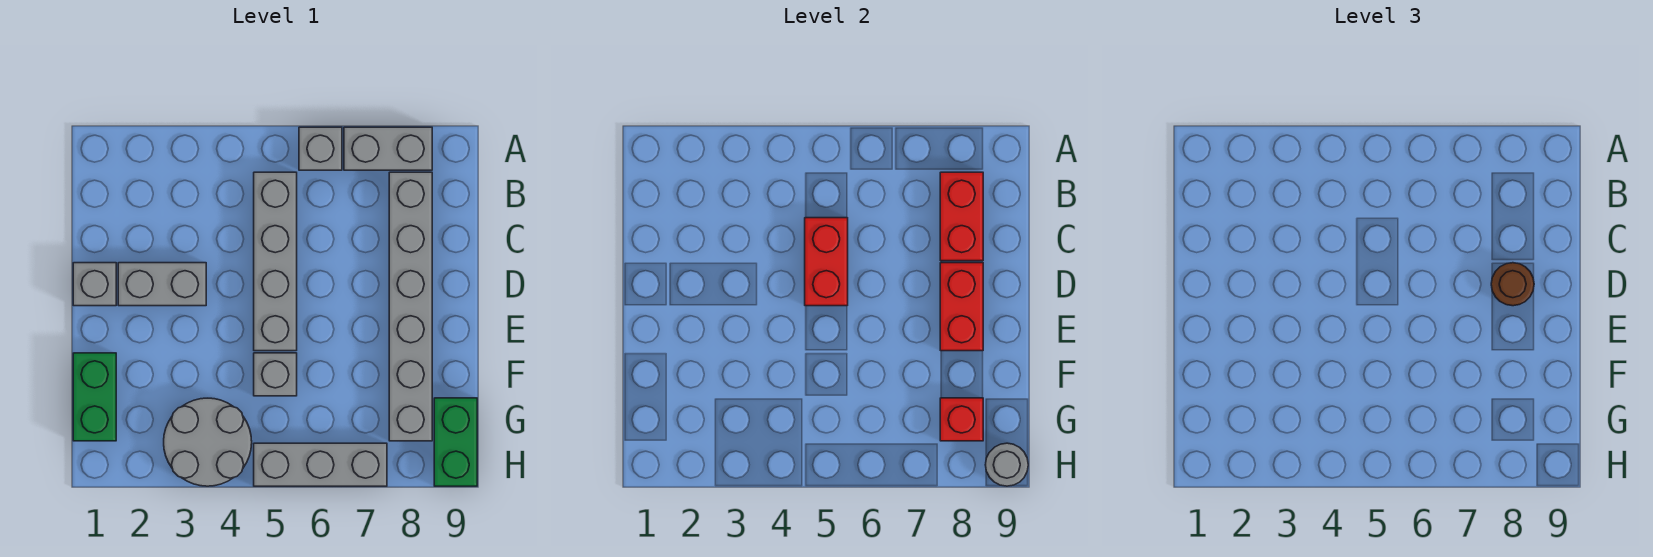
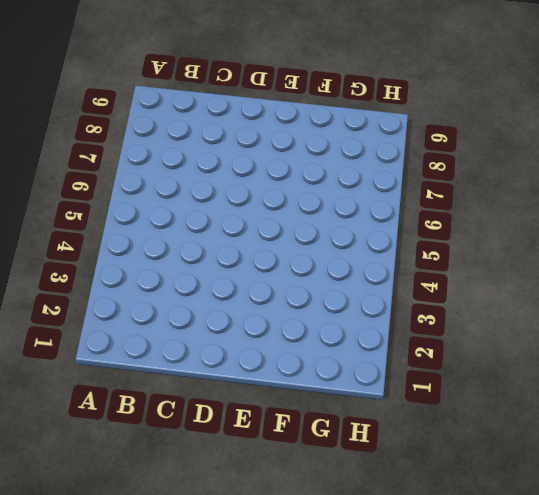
none -> grey brick A6 level 1
none -> grey brick A7:A8 level 1
none -> grey brick B5:E5 level 1

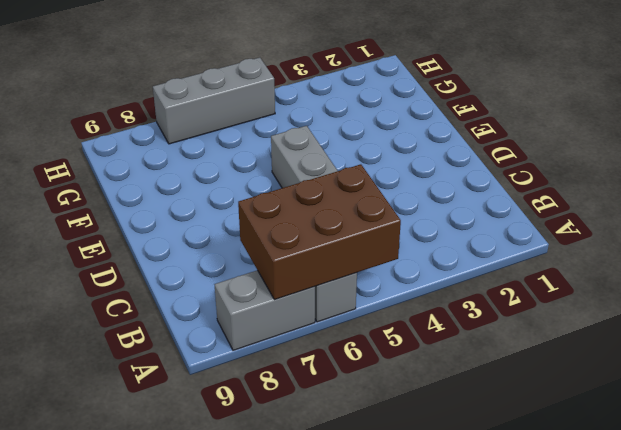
brown brick A5:B7 level 2 -> none
none -> grey brick B8:G8 level 1
none -> grey brick D1 level 1
none -> grey brick D2:D3 level 1

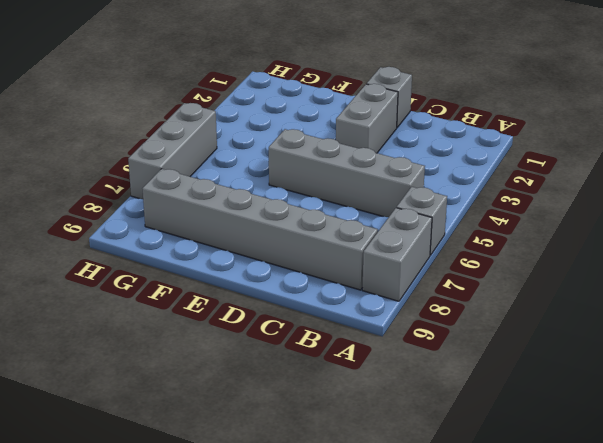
none -> green brick F1:G1 level 1
none -> grey brick F5 level 1
none -> grey round brick G3:H4 level 1

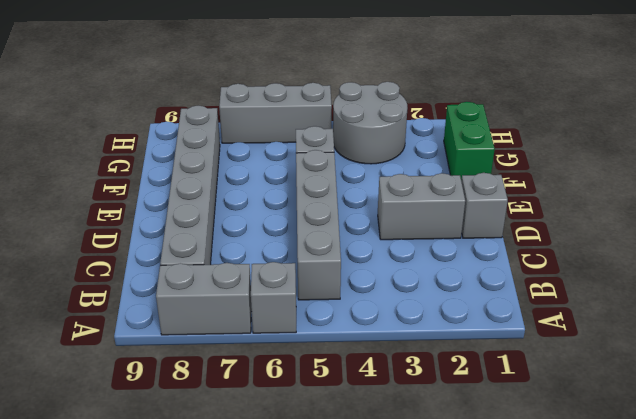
none -> green brick G9:H9 level 1
none -> red brick B8:C8 level 2
none -> red brick C5:D5 level 2

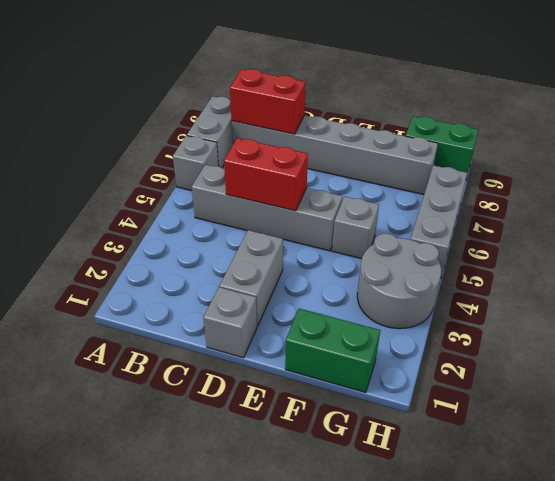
none -> red brick D8:E8 level 2
none -> red brick G8 level 2
none -> grey round brick H9 level 2

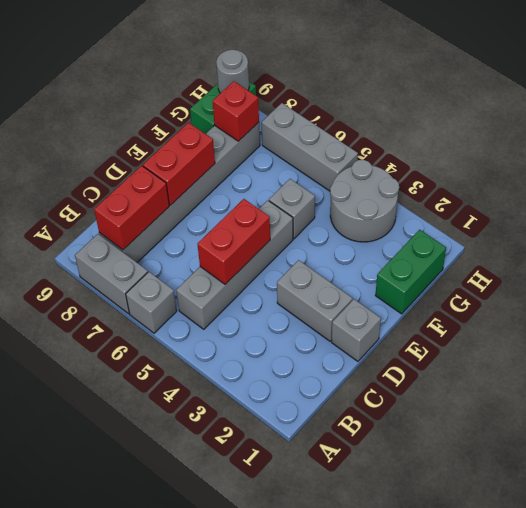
none -> brown round brick D8 level 3

